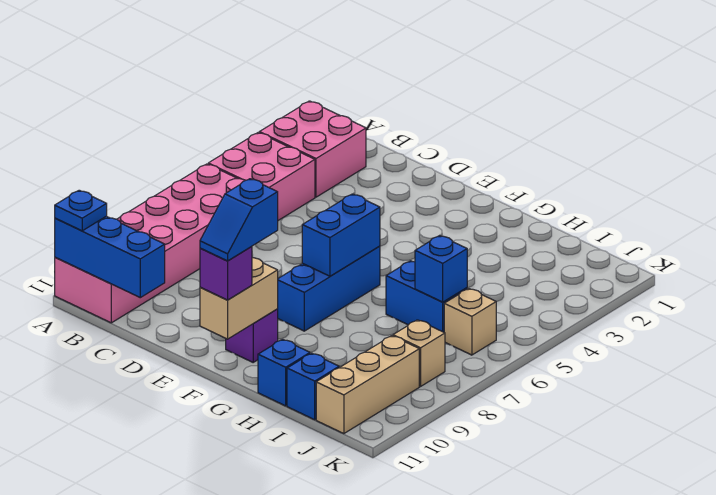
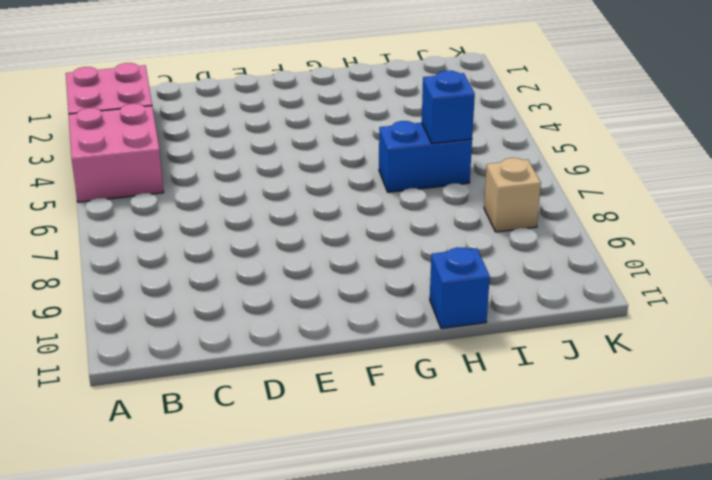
none -> pink brick A6:B11 level 1
none -> blue brick F6:F8 level 1
none -> purple brick F10 level 1

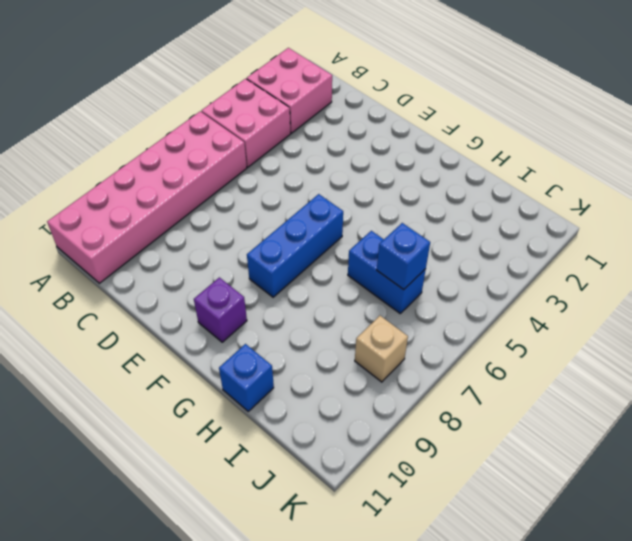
none -> blue brick I11 level 1
none -> tan brick J6 level 1
none -> tan brick J9:J11 level 1

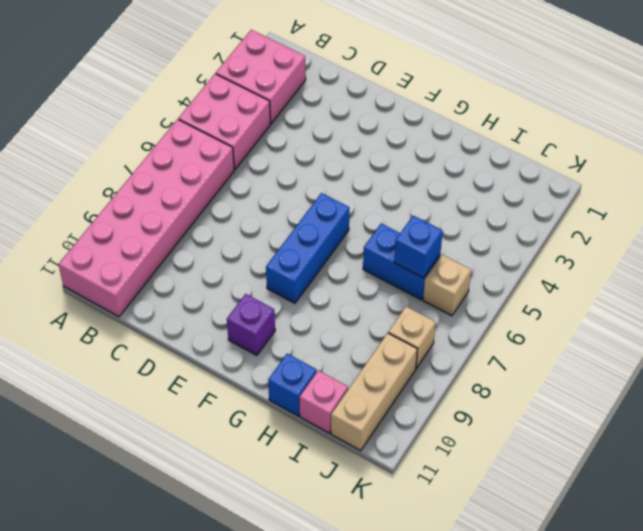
pink brick I11 level 1 -> blue brick I11 level 1
none -> blue brick A11:C11 level 2
none -> blue brick F6:F7 level 2
none -> tan brick F10:F11 level 2

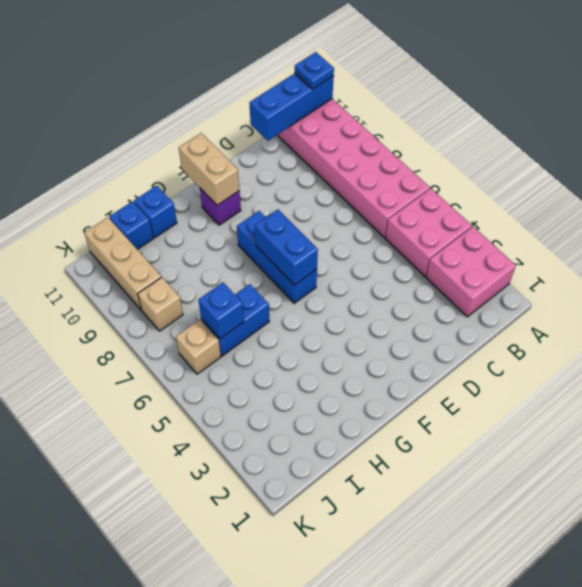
none -> purple brick F11 level 3
none -> blue slope F10:F11 level 4 top 10

